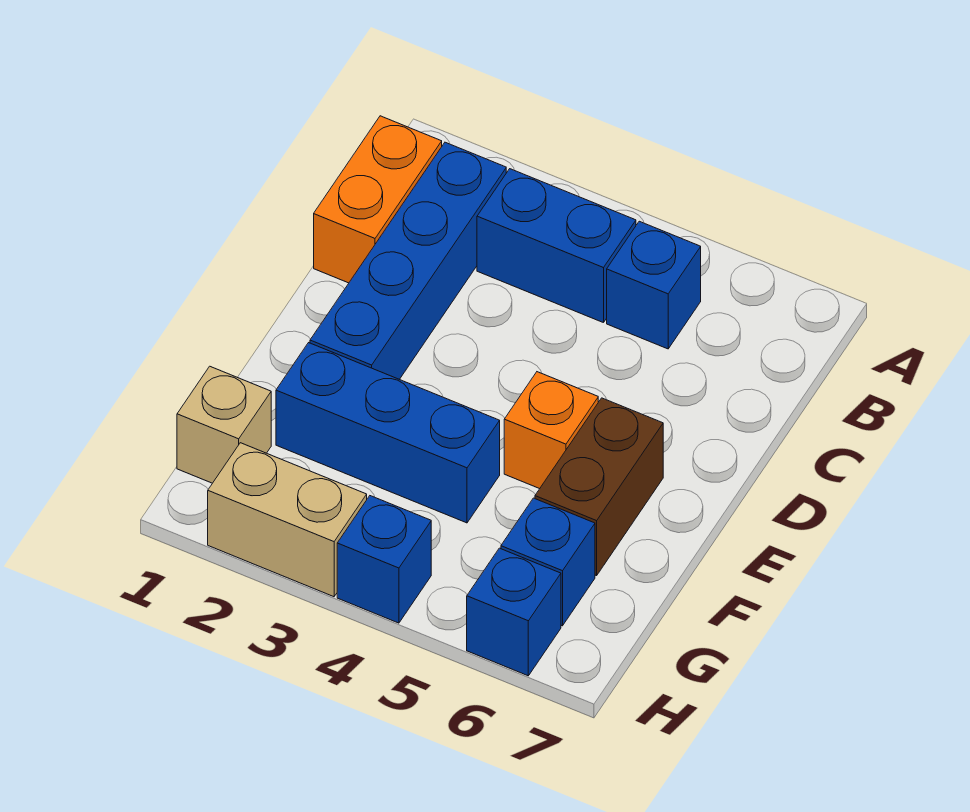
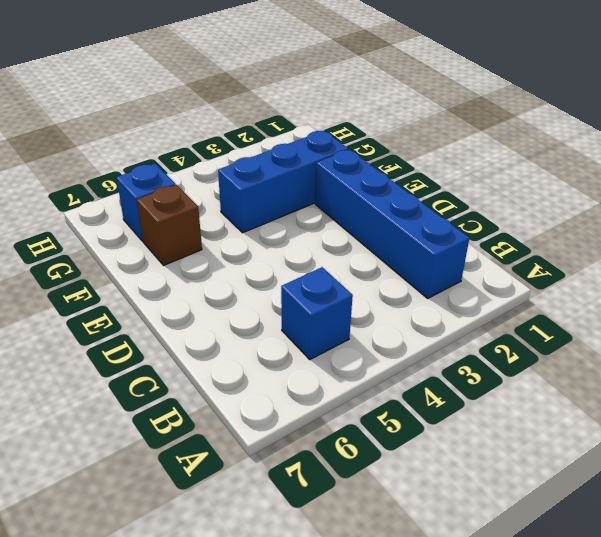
brown brick F6 level 1 -> brown brick E6:F6 level 1
none -> orange brick B1:C1 level 1
none -> blue brick B3:B4 level 1
none -> orange brick E5 level 1

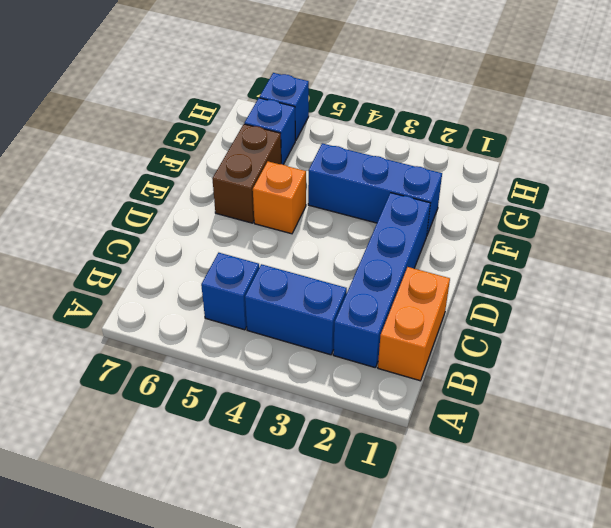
none -> tan brick G1 level 1
none -> tan brick H2:H3 level 1
none -> blue brick H4 level 1

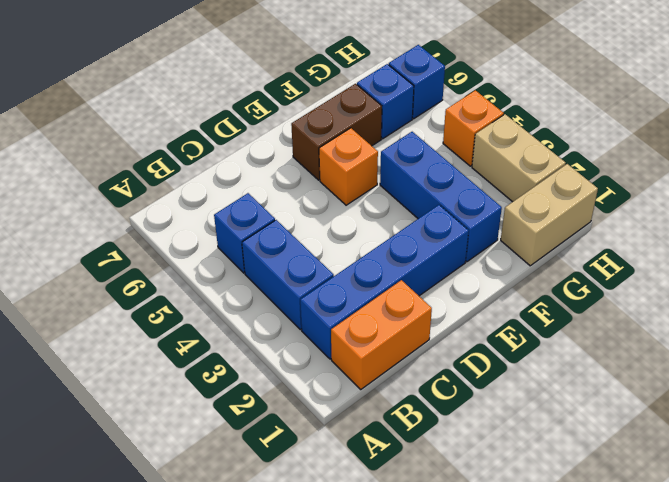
tan brick G1:H1 level 1 -> tan brick G1 level 1
orange brick H4 level 1 -> blue brick H4 level 1

